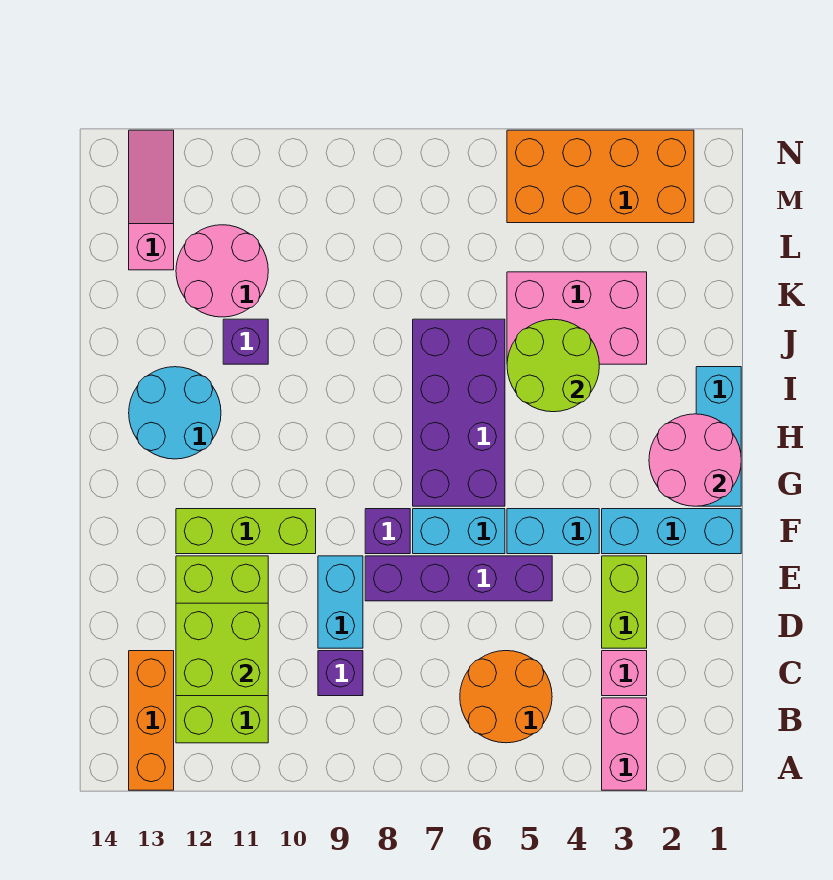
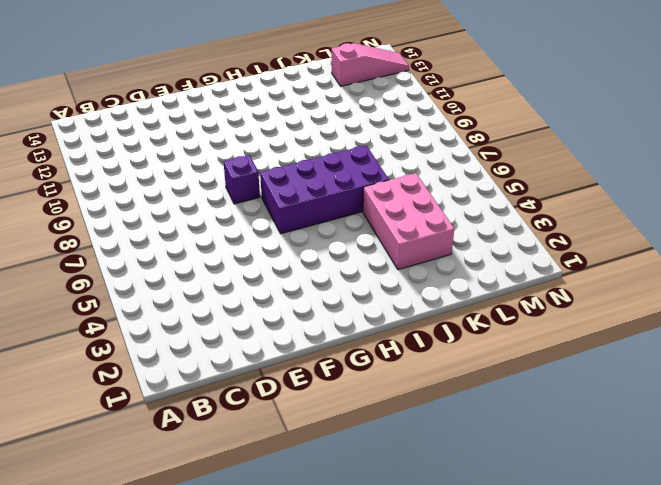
none -> pink brick A3:B3 level 1
none -> orange brick A13:C13 level 1
none -> orange round brick B5:C6 level 1

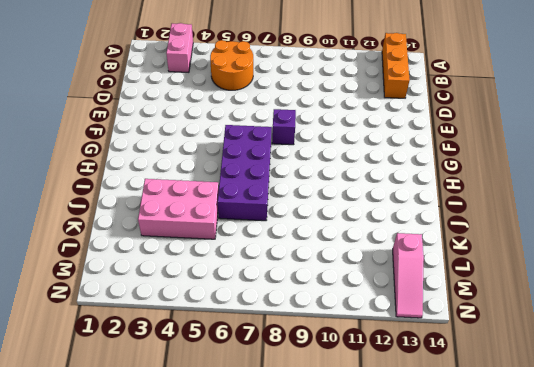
none -> lime brick B11:E12 level 1
none -> pink brick C3 level 1
none -> purple brick C9 level 1

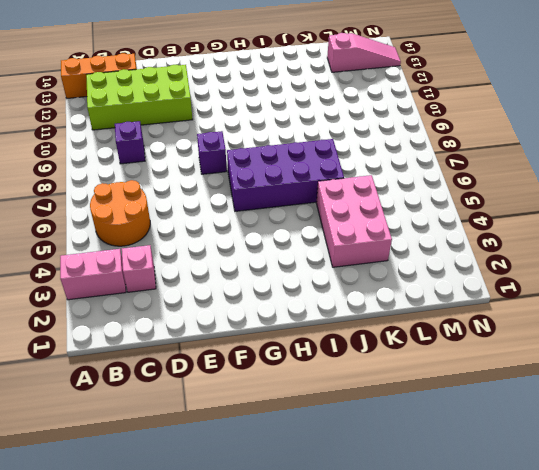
none -> lime brick D3:E3 level 1
none -> cyan brick D9:E9 level 1
none -> purple brick E5:E8 level 1

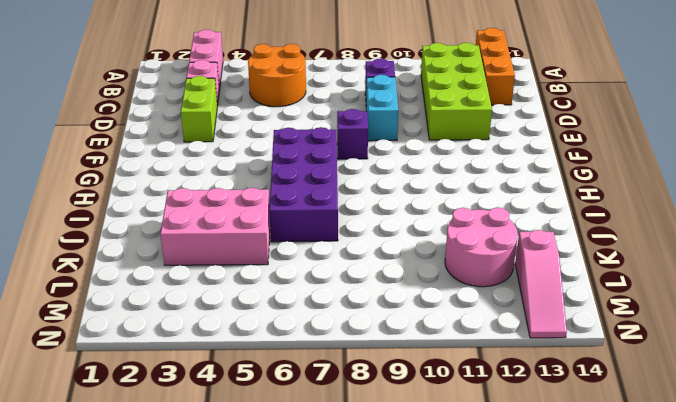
none -> purple brick E5:E8 level 1
none -> cyan brick F1:F3 level 1
none -> cyan brick F4:F5 level 1

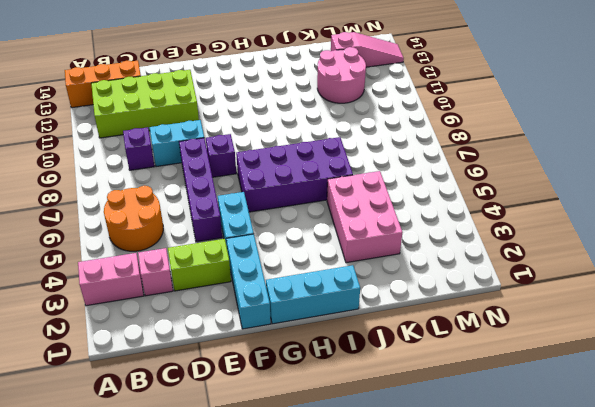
none -> cyan brick F6:F7 level 1
none -> lime brick F10:F12 level 1
none -> cyan round brick H12:I13 level 1

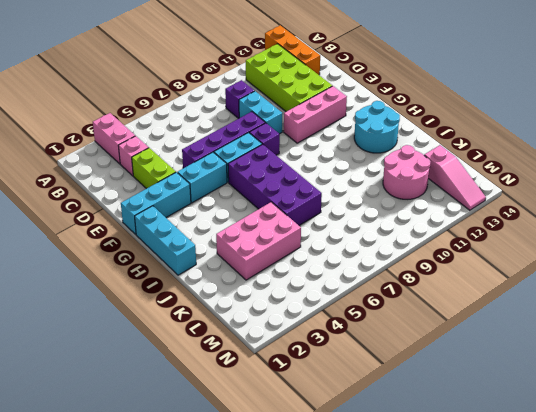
pink brick F10:F12 level 1 -> lime brick F10:F12 level 1
none -> orange round brick B5:C6 level 1
none -> purple brick J11 level 1
none -> orange brick M2:N5 level 1

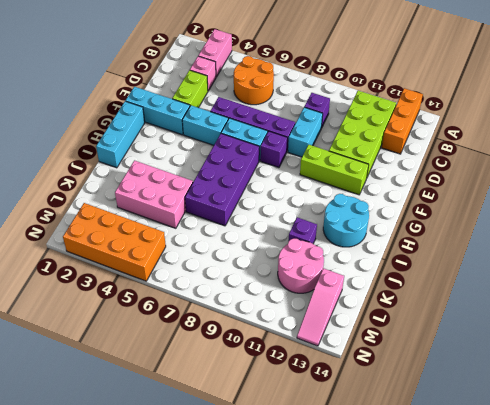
none -> lime brick C11:D12 level 2
none -> pink round brick G1:H2 level 2
none -> lime round brick I4:J5 level 2

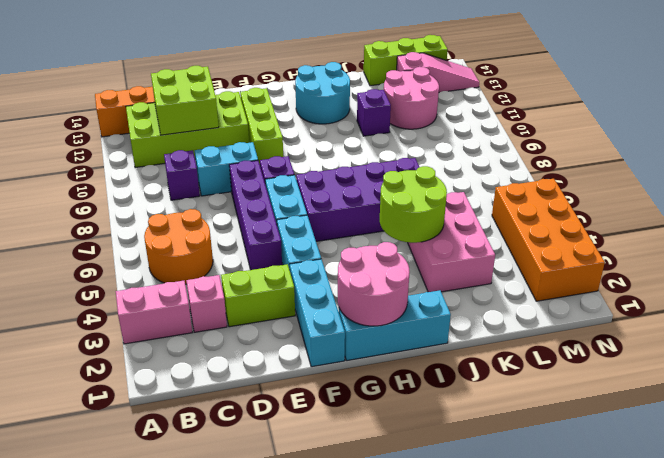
lime brick K14:M14 level 1 -> none

